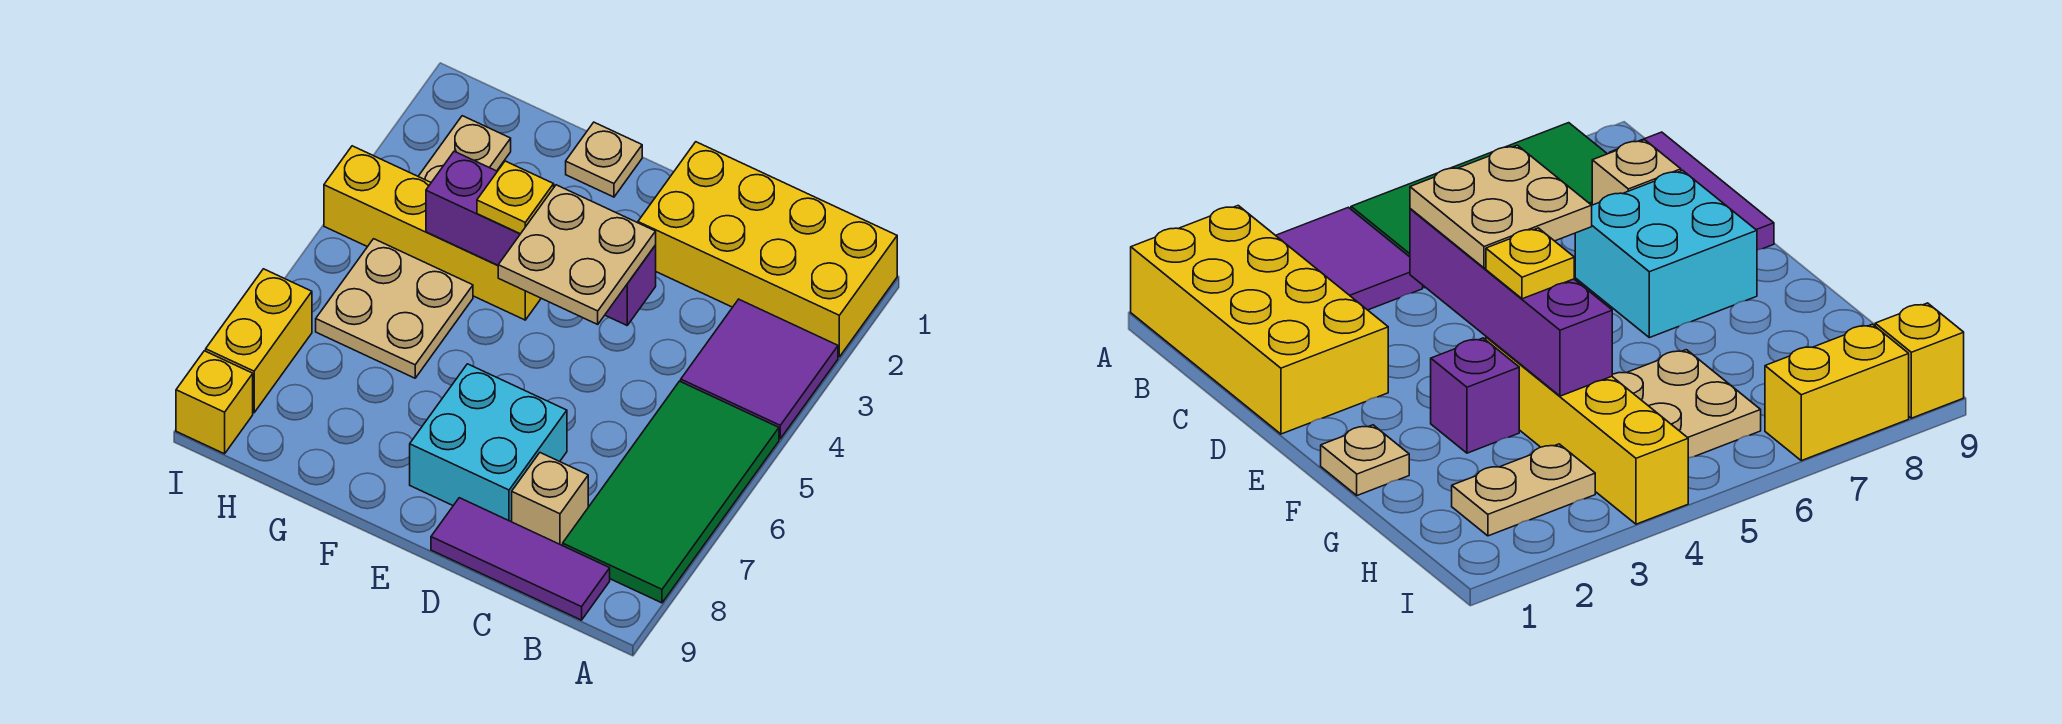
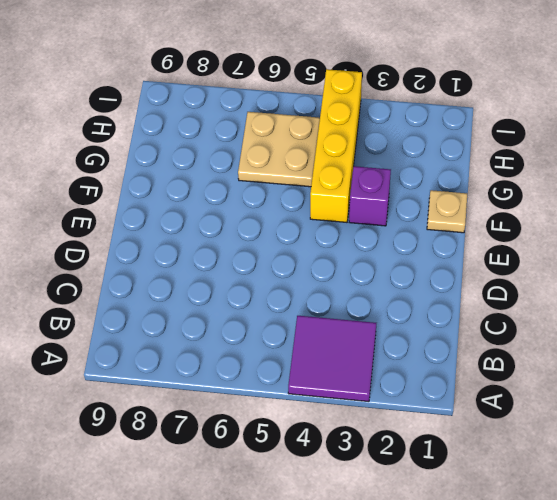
none -> yellow brick A1:D2 level 1
none -> green tile A5:B8 level 1
none -> purple tile B9:D9 level 1

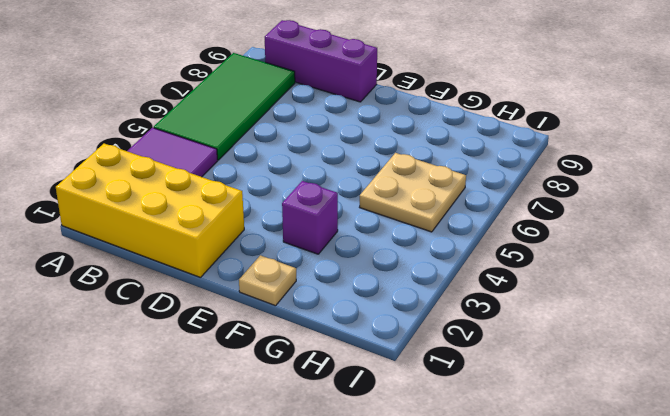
purple brick B9:D9 level 1 -> purple tile B9:D9 level 1
none -> tan brick C8 level 1
none -> cyan brick D7:E8 level 1
none -> yellow brick F4:I4 level 1

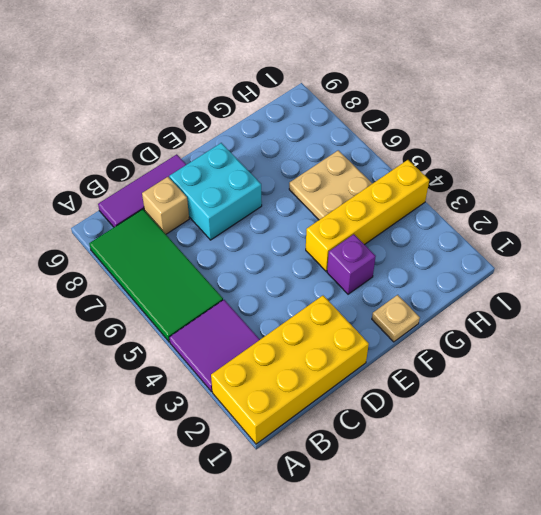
none -> tan plate H2:H3 level 1
none -> yellow brick I7:I8 level 1
none -> yellow brick I9 level 1

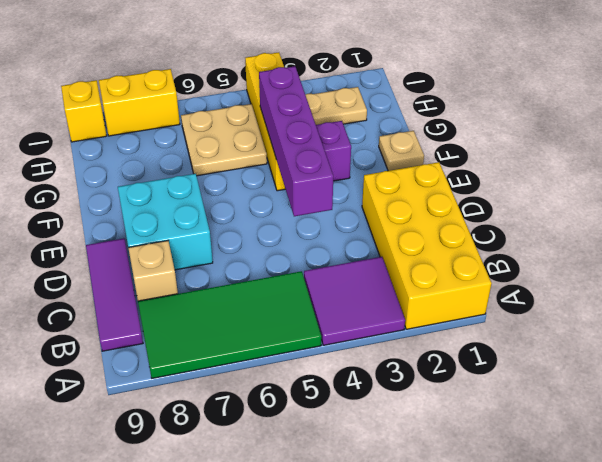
none -> tan plate D4:E5 level 3
none -> yellow plate F4 level 3

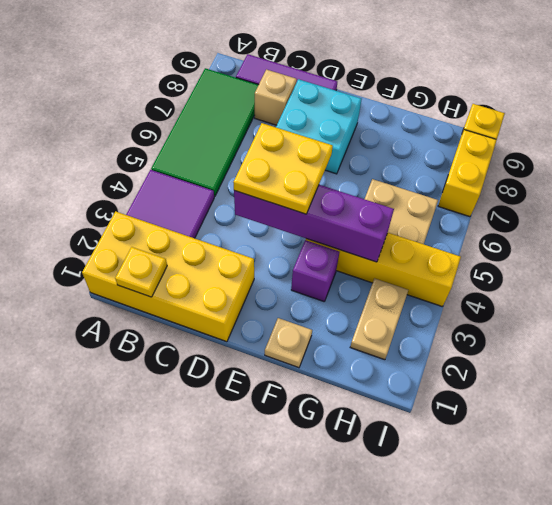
yellow plate B1 level 2 -> yellow plate F4 level 3
yellow plate D4:E5 level 3 -> tan plate D4:E5 level 3

